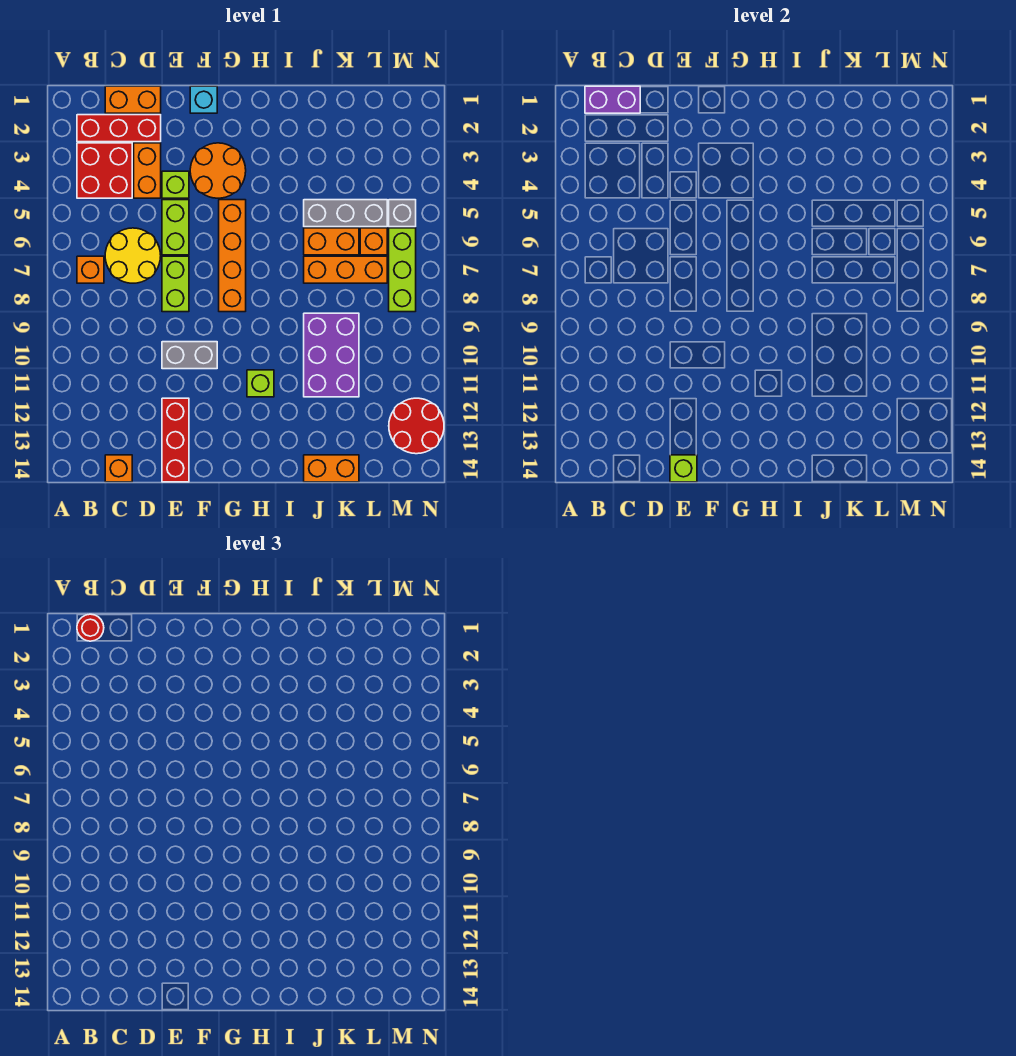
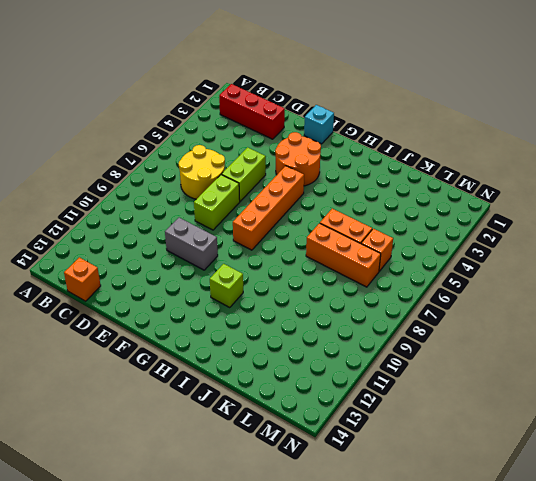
none -> red brick B3:C4 level 1
none -> orange brick B7 level 1
none -> orange brick C1:D1 level 1

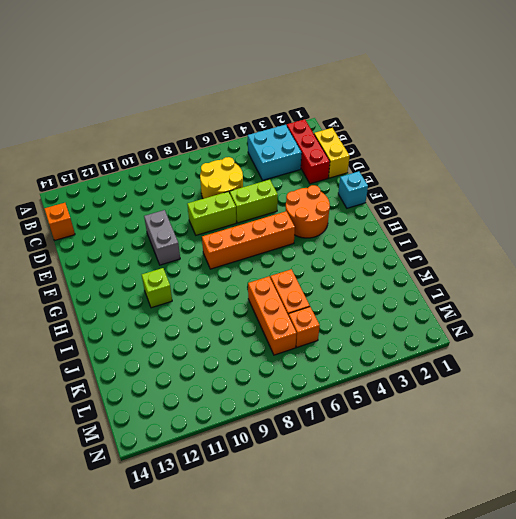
cyan brick B3:C4 level 1 -> red brick B3:C4 level 1
yellow brick C1:D1 level 1 -> orange brick C1:D1 level 1
none -> orange brick B7 level 1
none -> orange brick D3:D4 level 1
none -> lime brick E4 level 1

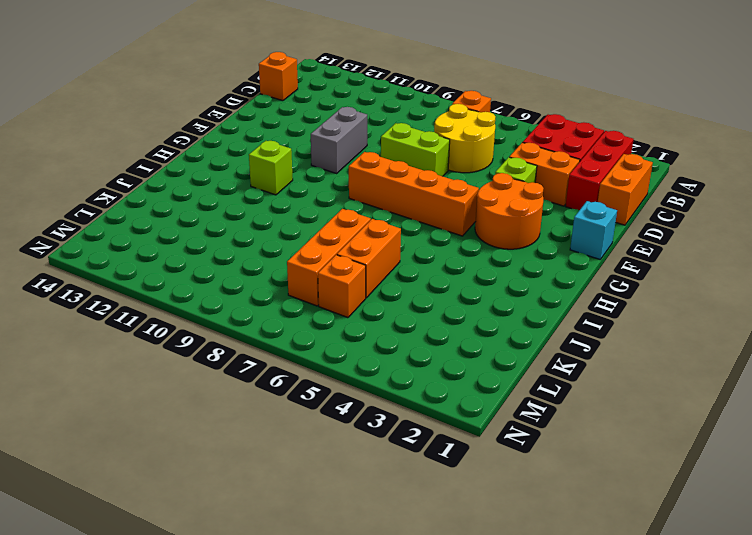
none -> lime brick E5:E6 level 1
none -> red brick E12:E14 level 1
none -> grey brick J5:L5 level 1

